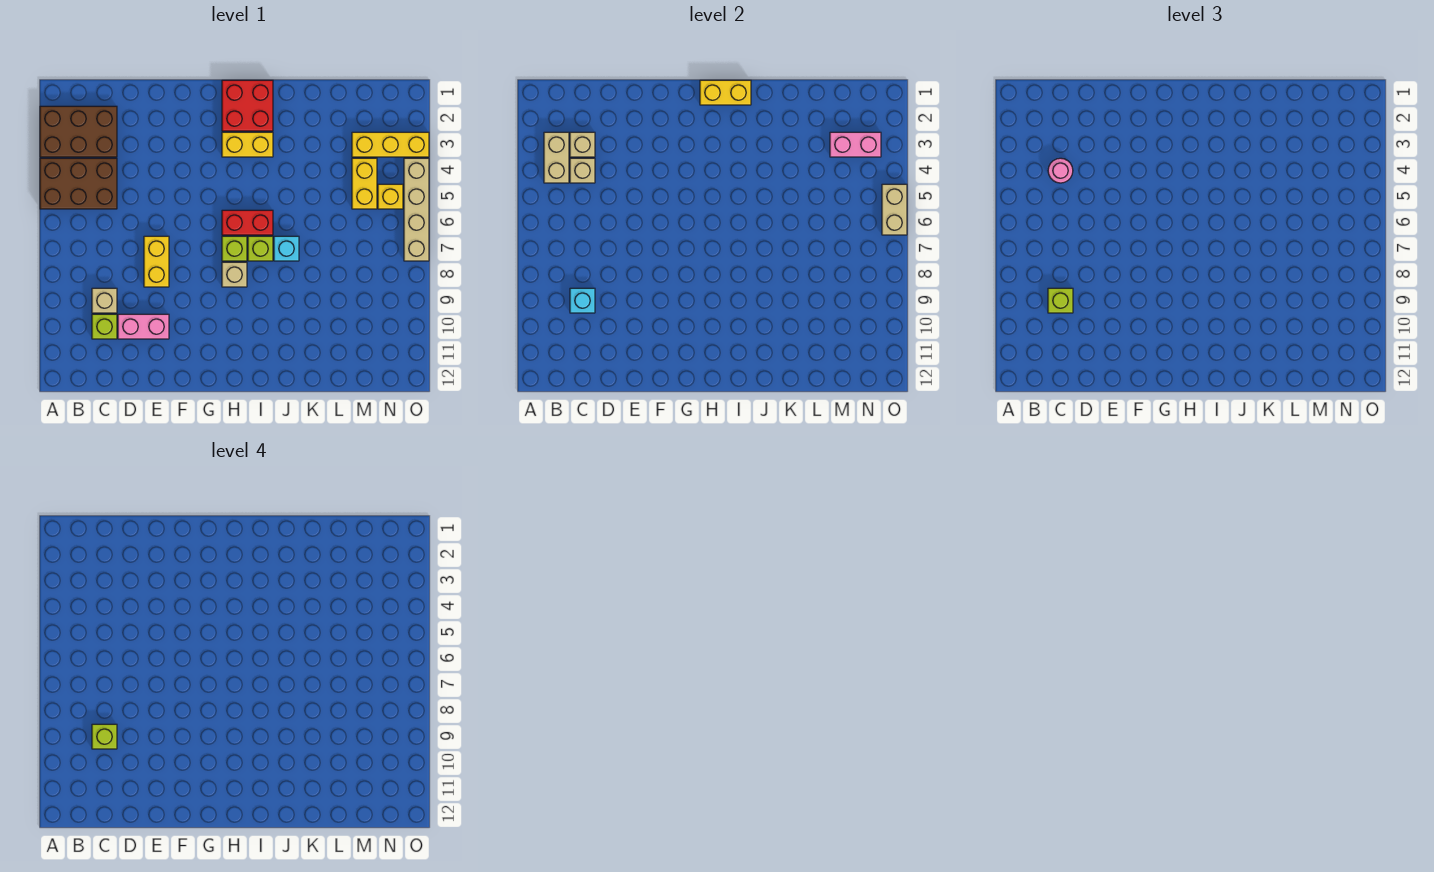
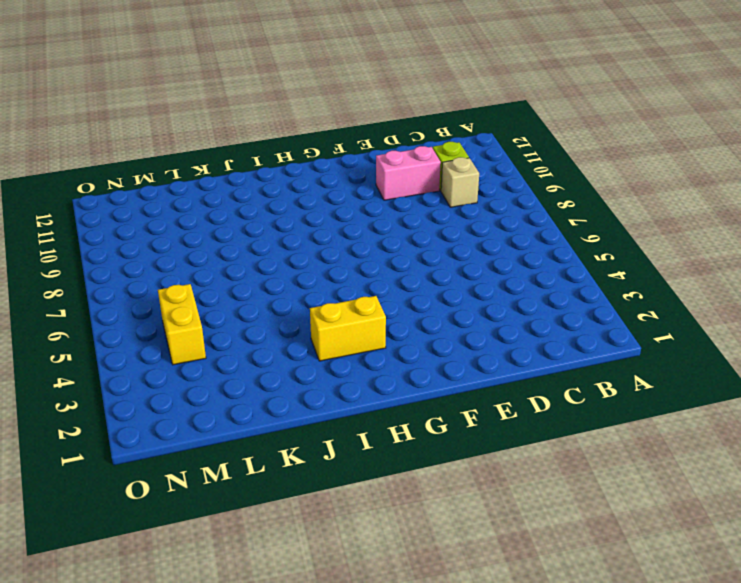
none -> brown brick A2:C3 level 1
none -> brown brick A4:C5 level 1
none -> yellow brick E7:E8 level 1

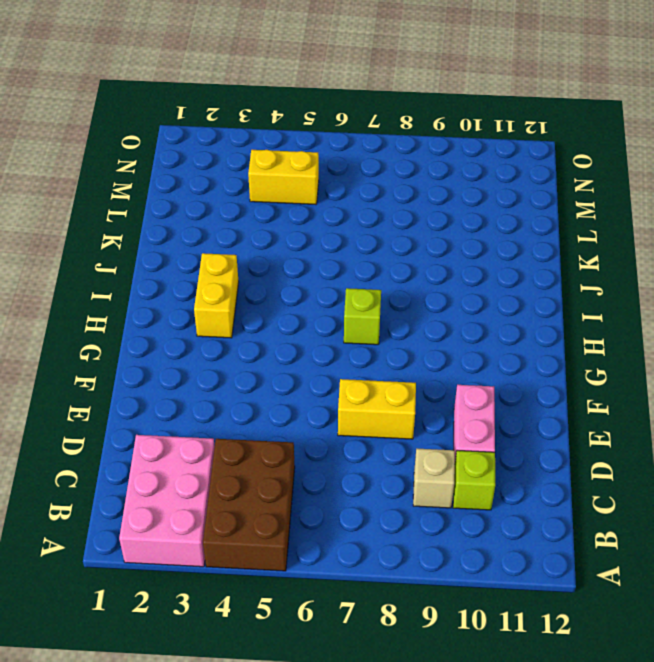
pink brick A2:C3 level 1 -> brown brick A2:C3 level 1
none -> red brick H1:I2 level 1
none -> red brick H6:I6 level 1
none -> tan brick H8 level 1

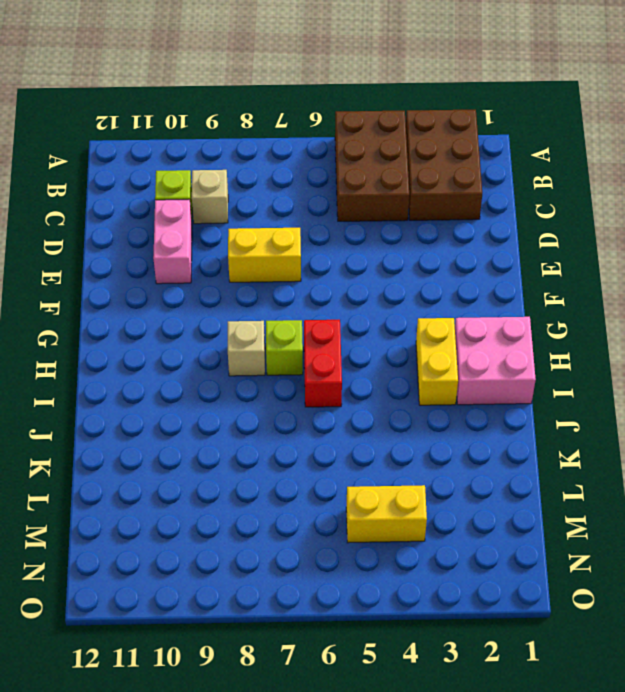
pink brick H1:I2 level 1 -> red brick H1:I2 level 1
none -> lime brick I7 level 1
none -> cyan brick J7 level 1
none -> yellow brick M3:O3 level 1

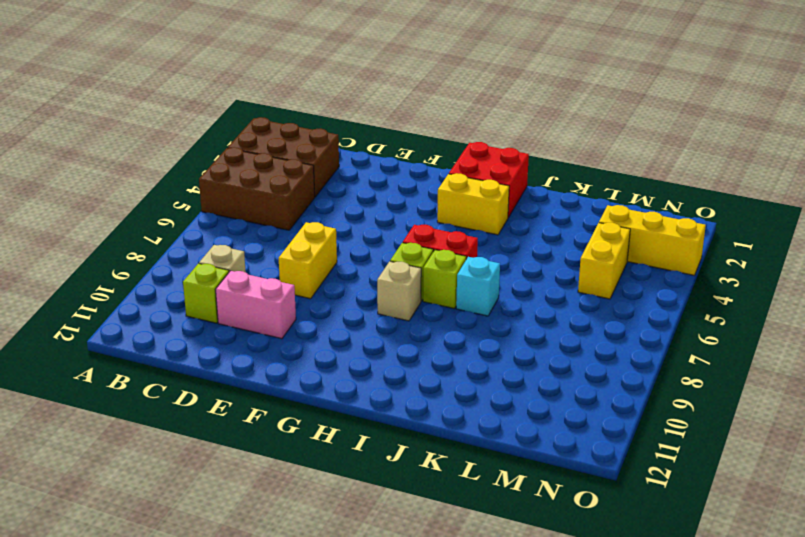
none -> yellow brick N5 level 1
none -> tan brick O4:O7 level 1
none -> tan brick B3:B4 level 2

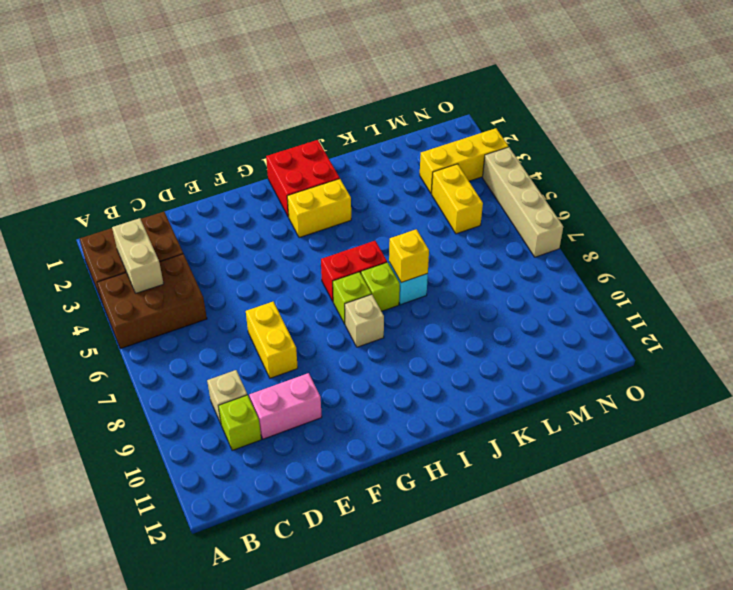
yellow brick J7 level 2 -> yellow brick N5 level 1
none -> tan brick C3 level 2
none -> tan brick C4 level 2
none -> cyan brick C9 level 2

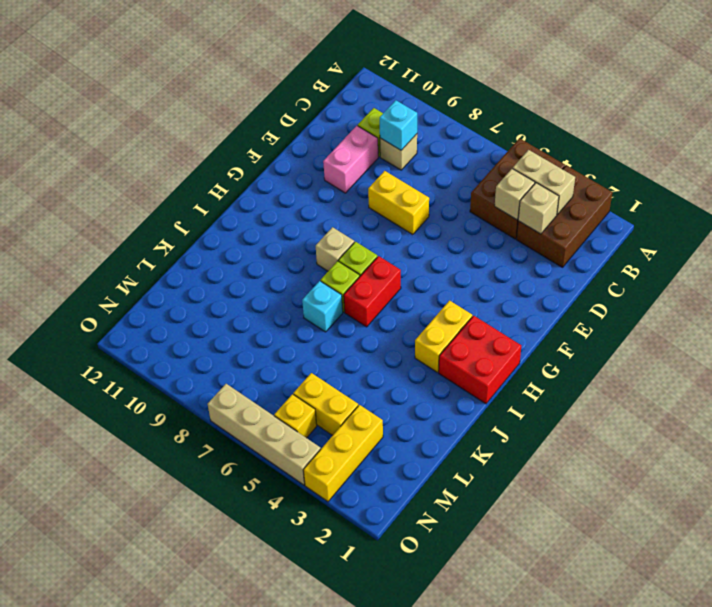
none -> yellow brick H1:I1 level 2
none -> pink brick M3:N3 level 2
none -> tan brick O5:O6 level 2

